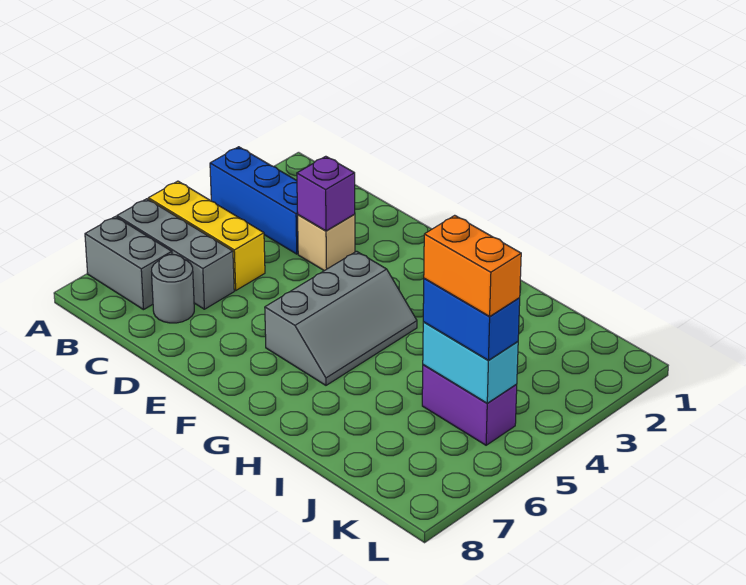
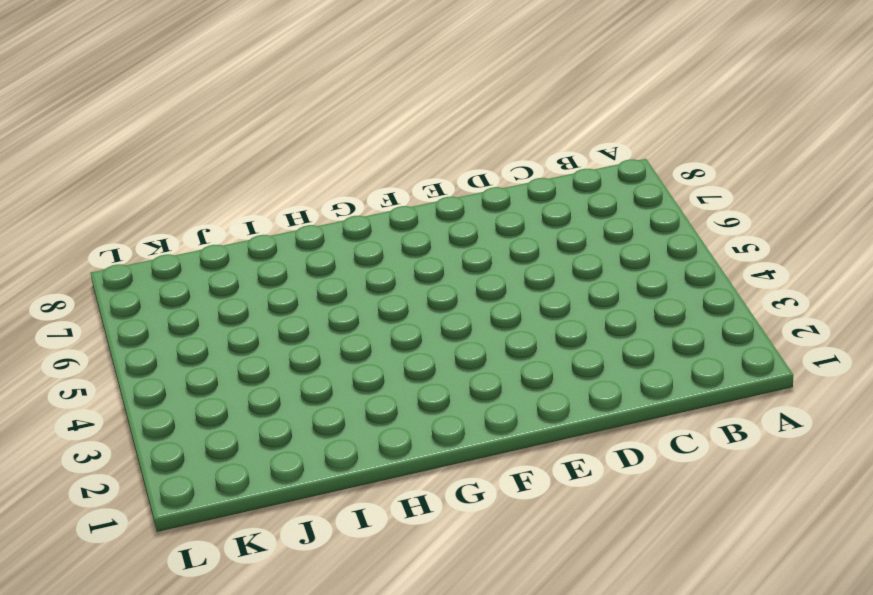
none -> blue brick A3:C3 level 1
none -> yellow brick A5:C5 level 1
none -> grey brick A6:C6 level 1

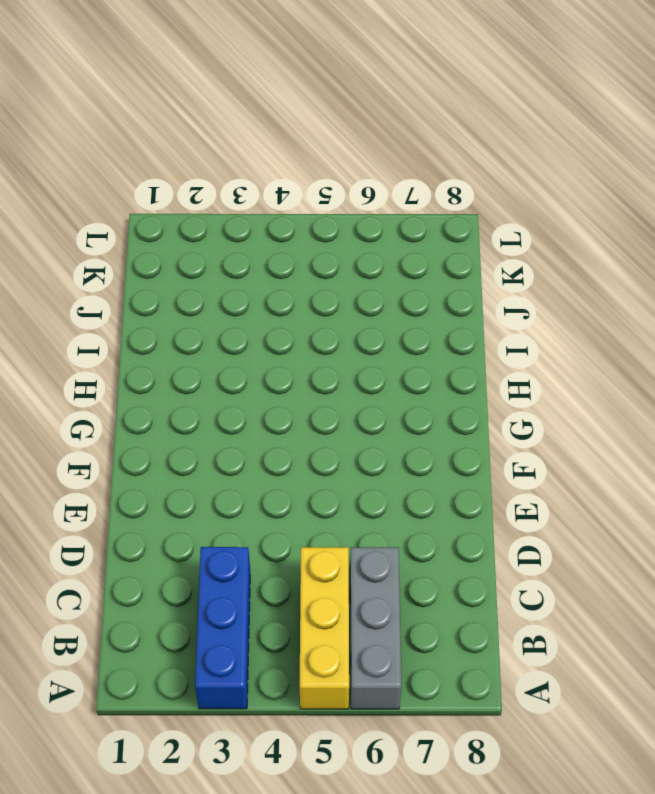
none -> grey brick A7:B7 level 1
none -> grey round brick C7 level 1
none -> tan brick D3 level 1

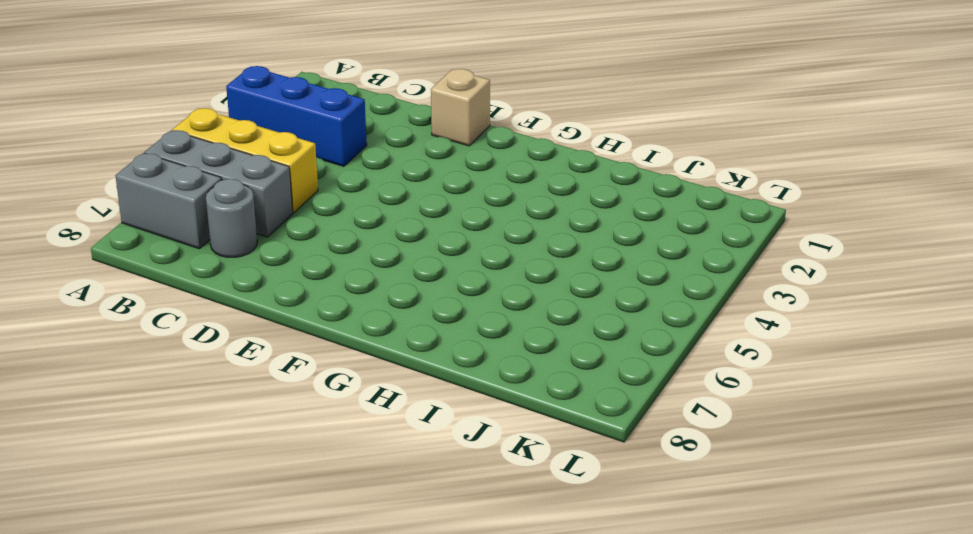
tan brick E1 level 1 -> tan brick D3 level 1
none -> grey slope F4:G6 level 1 top F
none -> purple brick J5:K5 level 1
none -> purple brick D3 level 2

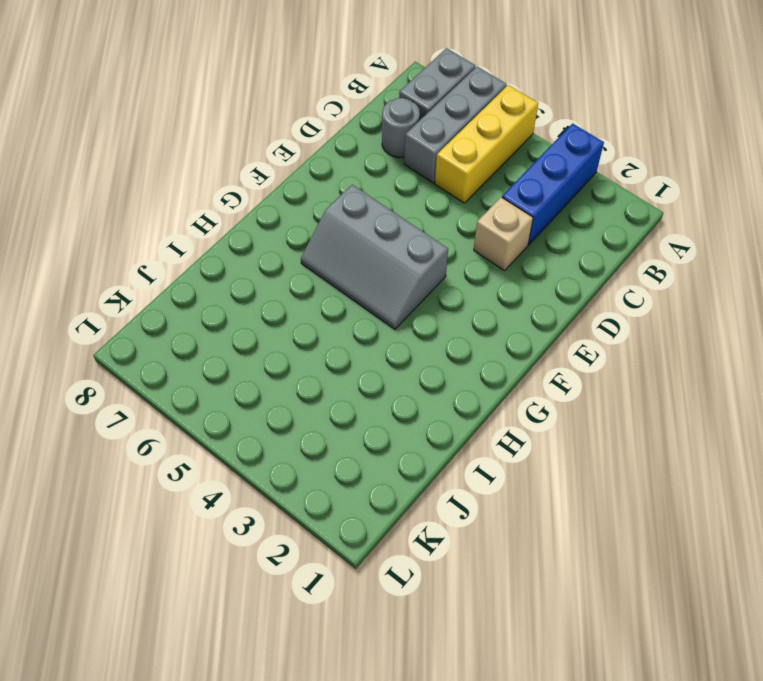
none -> purple brick J5:K5 level 1
none -> purple brick D3 level 2
none -> cyan brick J5:K5 level 2

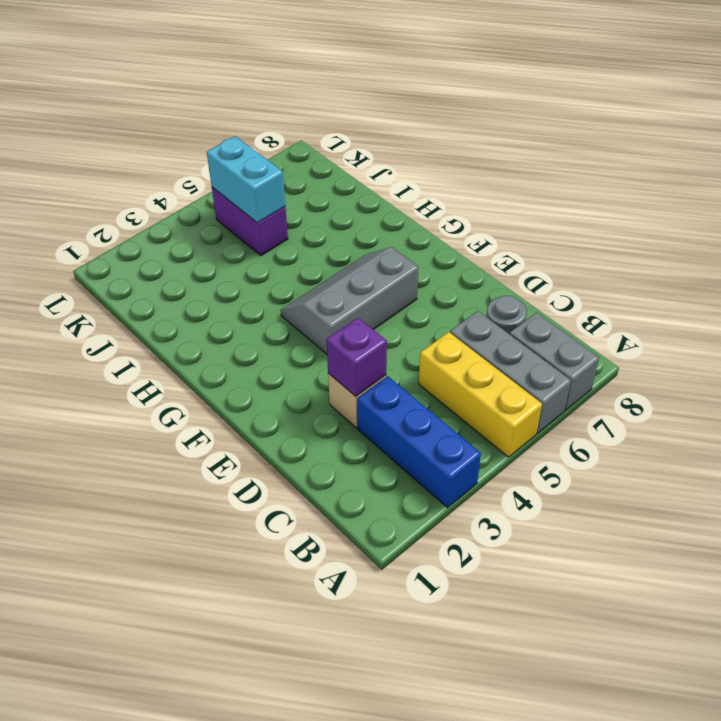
none -> blue brick J5:K5 level 3
none -> orange brick J5:K5 level 4

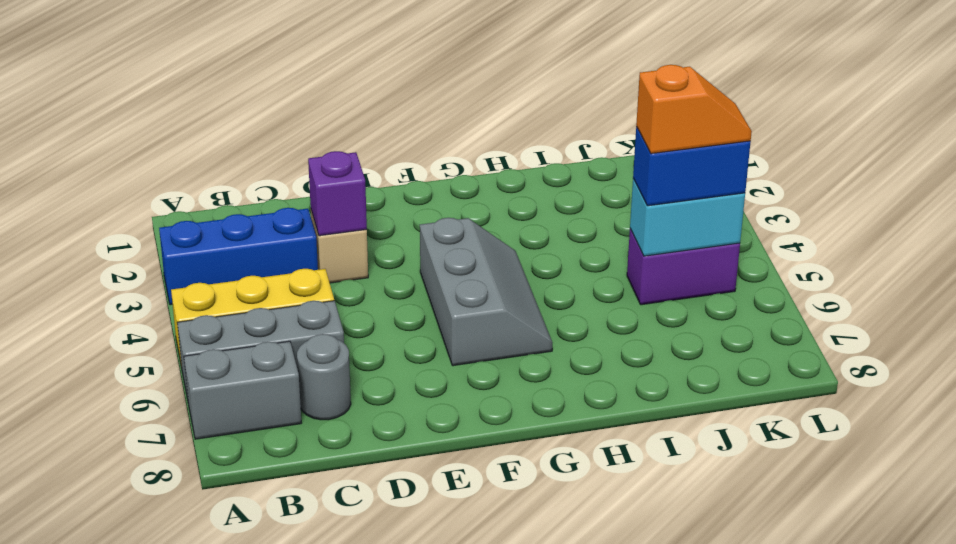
orange slope J5:K5 level 4 top J -> orange brick J5:K5 level 4

